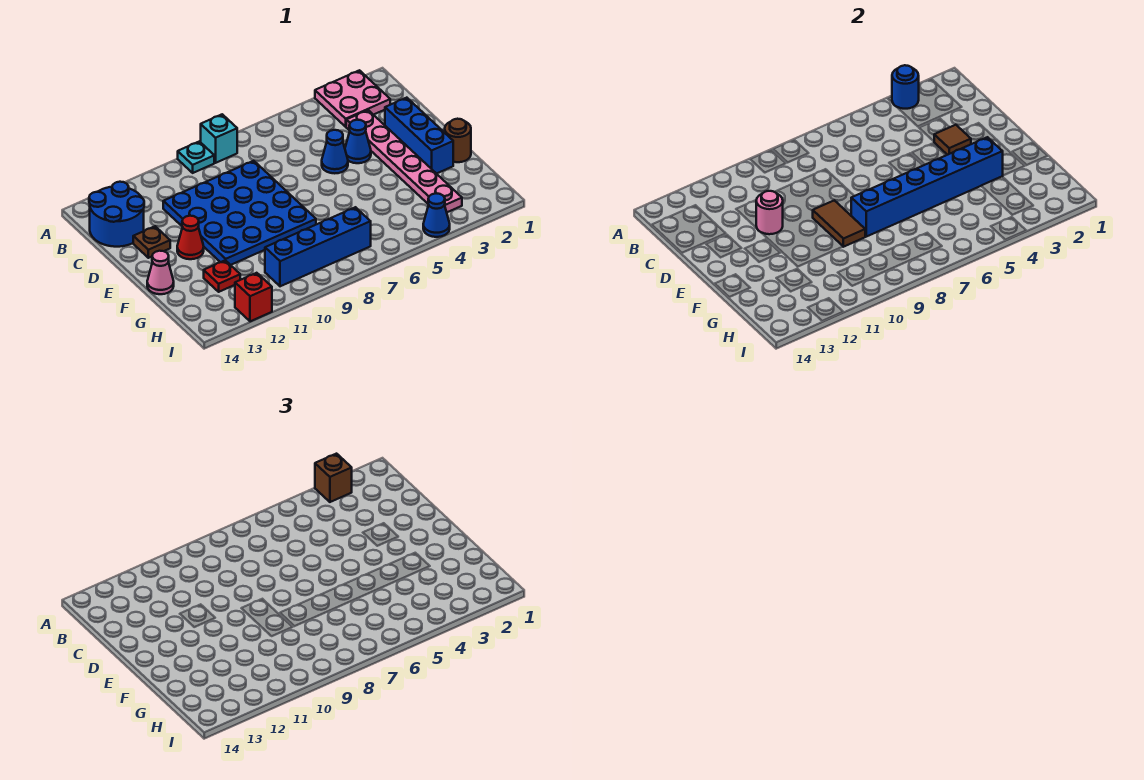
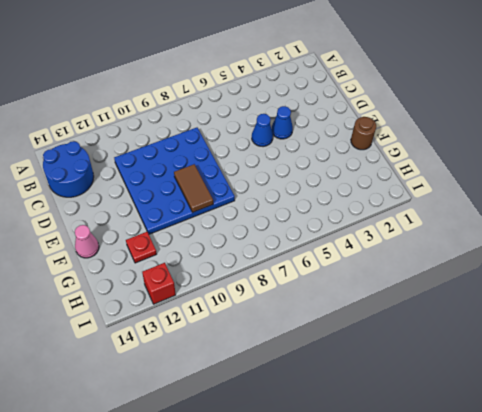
none -> pink plate A2:B3 level 1
none -> cyan brick A8 level 1
none -> cyan plate A9 level 1

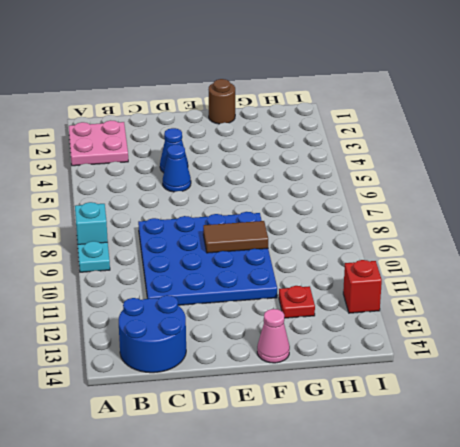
none -> pink plate C3:H3 level 1
none -> blue brick D2:F2 level 1
none -> brown plate D13 level 1

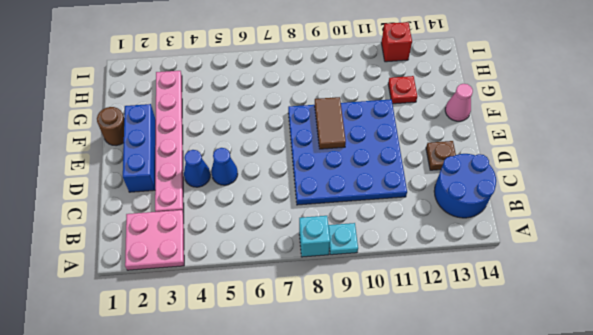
none -> red cone E12 level 1
none -> blue brick H7:H10 level 1
none -> blue cone I4 level 1

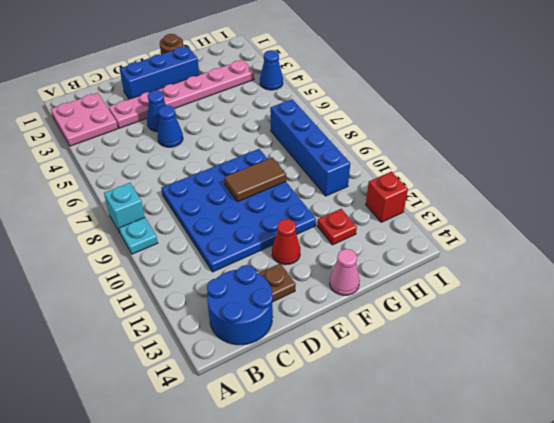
none -> blue round brick A3 level 2
none -> brown tile D3 level 2
none -> pink round brick D11 level 2

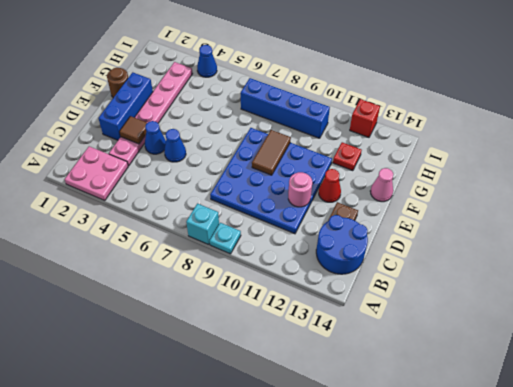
none -> blue round brick A3 level 2
none -> blue brick F3:F8 level 2
none -> brown brick A3 level 3

